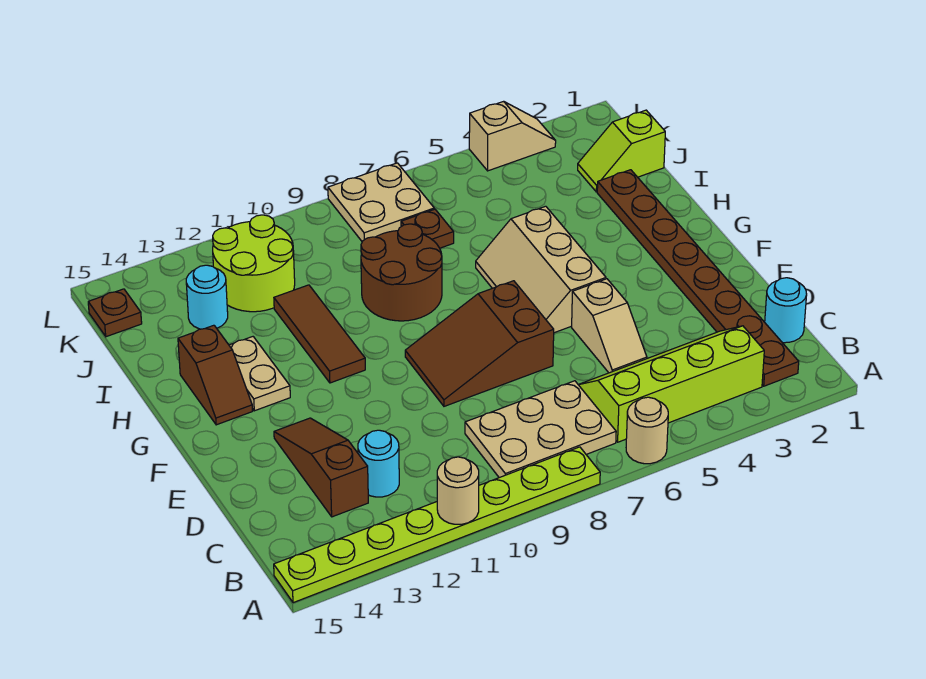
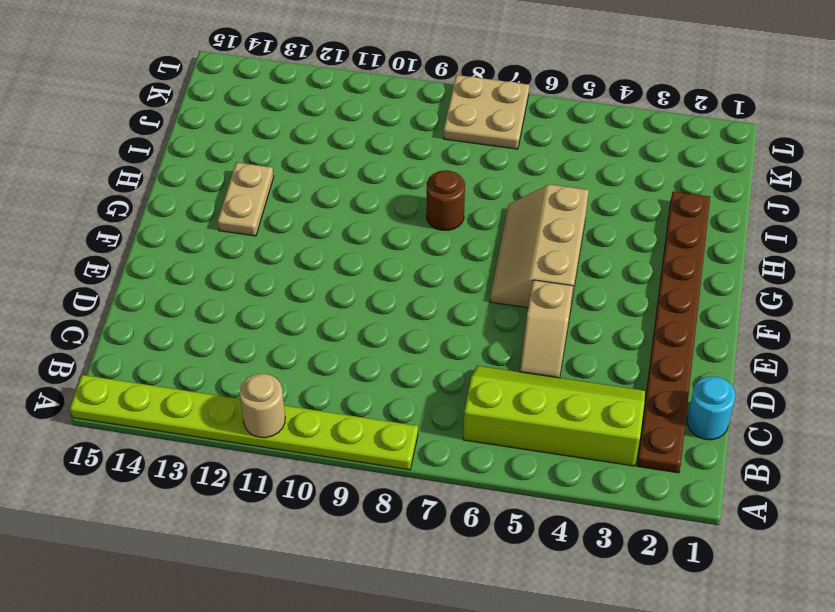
brown round brick H8 level 1 -> brown round brick H8:I9 level 1
none -> tan round brick A6 level 1
none -> tan plate B7:C9 level 1
none -> cyan round brick C12 level 1

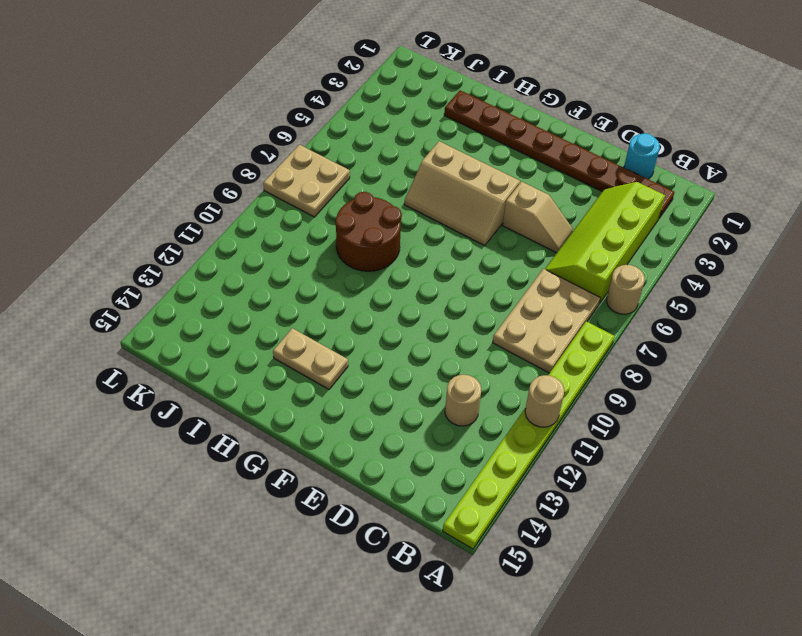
tan round brick C12 level 1 -> cyan round brick C12 level 1
none -> brown slope C13:E13 level 1 top C
none -> brown slope E7:F9 level 1 top 7
none -> brown tile G11:I11 level 1

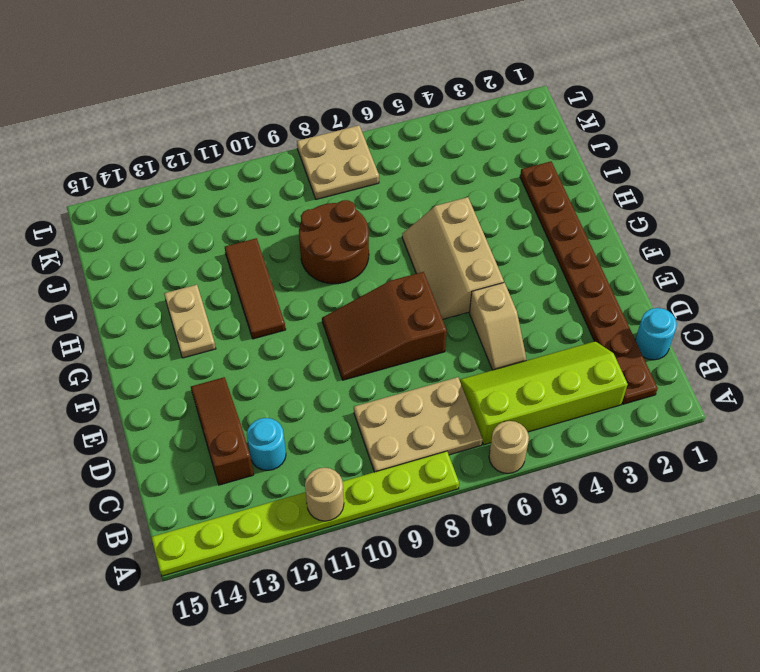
none -> brown slope G14:H14 level 1 top H
none -> lime slope J1:J2 level 1 top 1
none -> brown plate J7 level 1

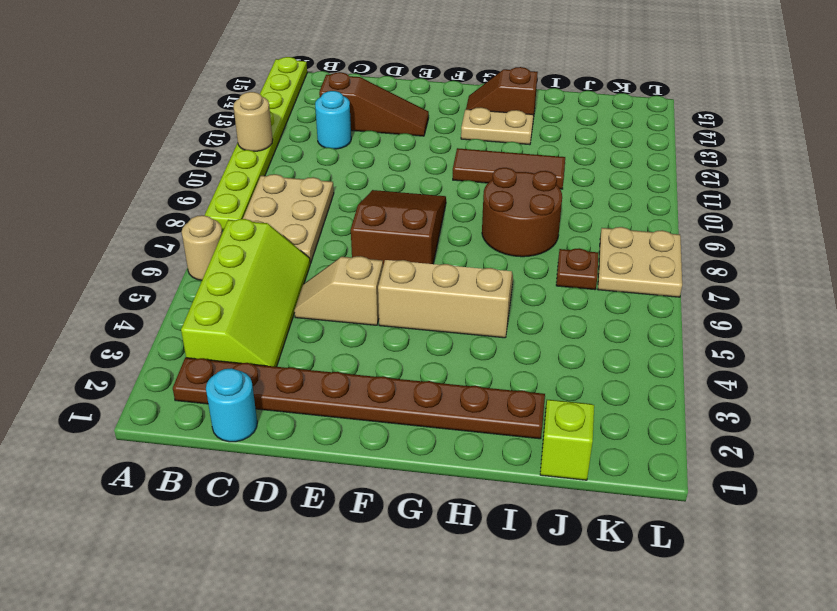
none -> lime round brick J11:K12 level 1
none -> cyan round brick J13 level 1
none -> brown plate K15 level 1

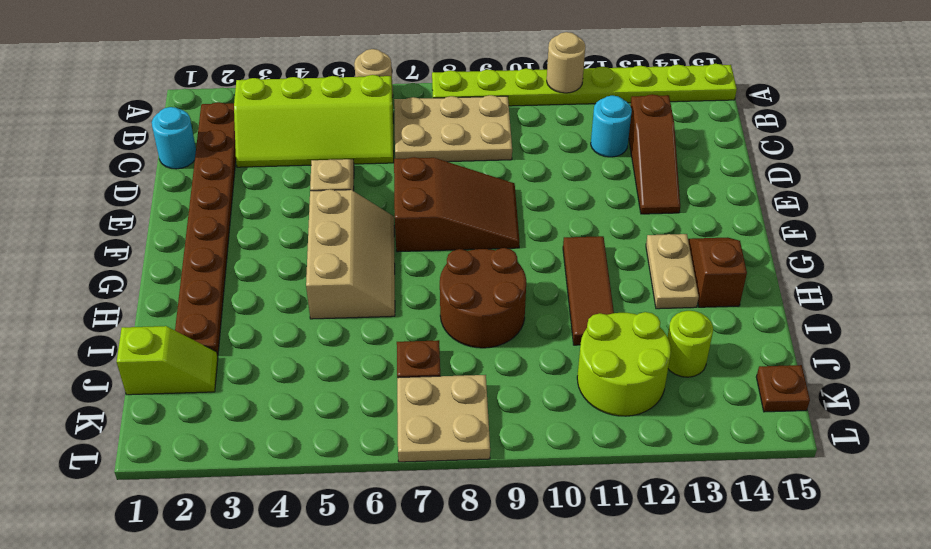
lime round brick J13 level 1 -> cyan round brick J13 level 1
none -> tan slope L3:L4 level 1 top 4

